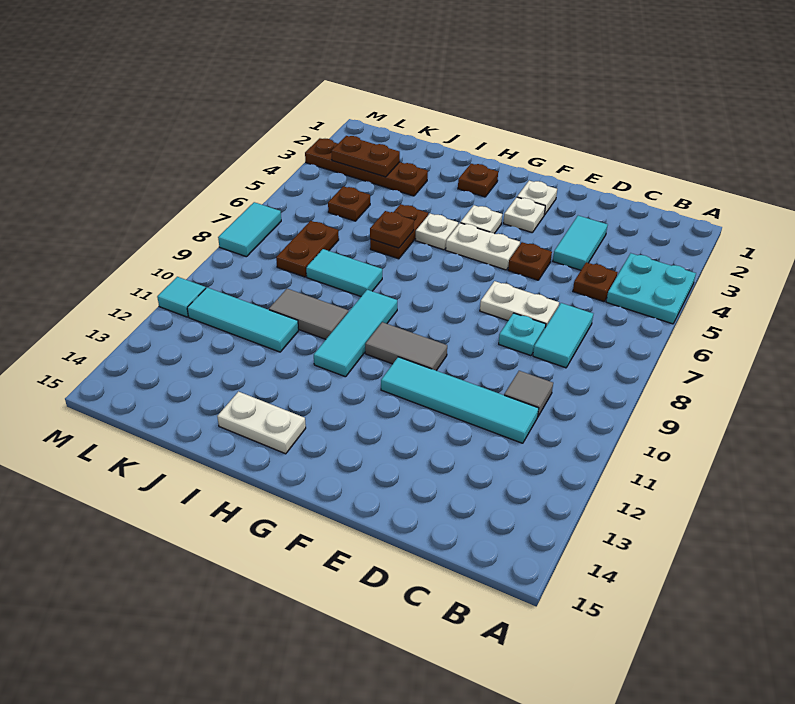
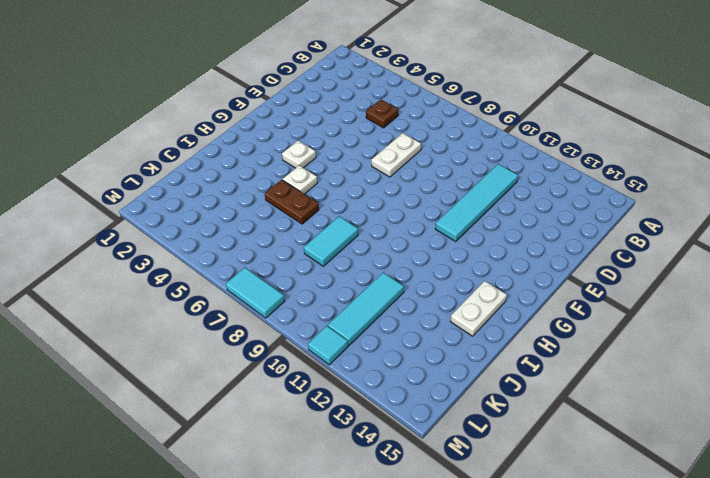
none -> cyan plate A4:B5 level 1
none -> cyan tile C7:C8 level 1
none -> grey tile C10 level 1

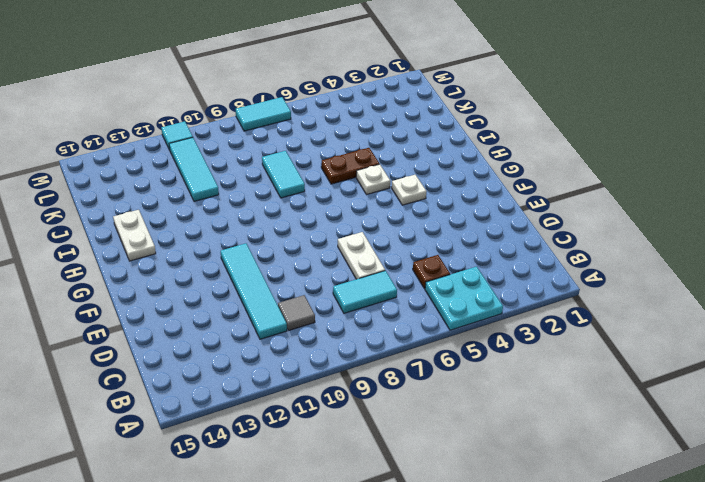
none -> cyan tile D3:D4 level 1
none -> cyan plate D8 level 1
none -> brown plate E5 level 1

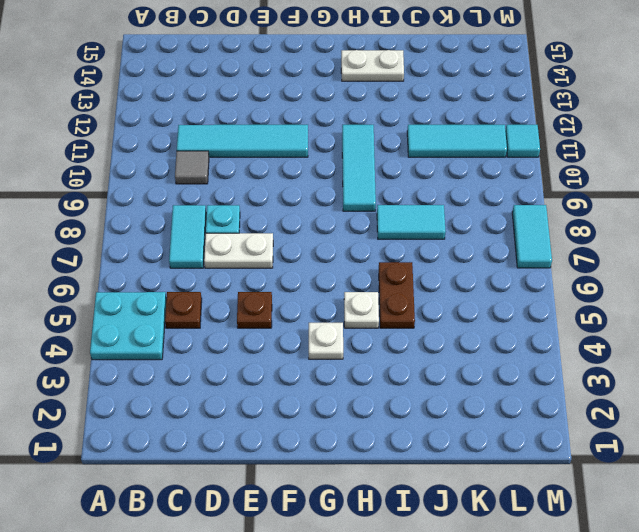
none -> cyan tile D3:D4 level 1
none -> white plate F2 level 1
none -> white plate F3 level 1

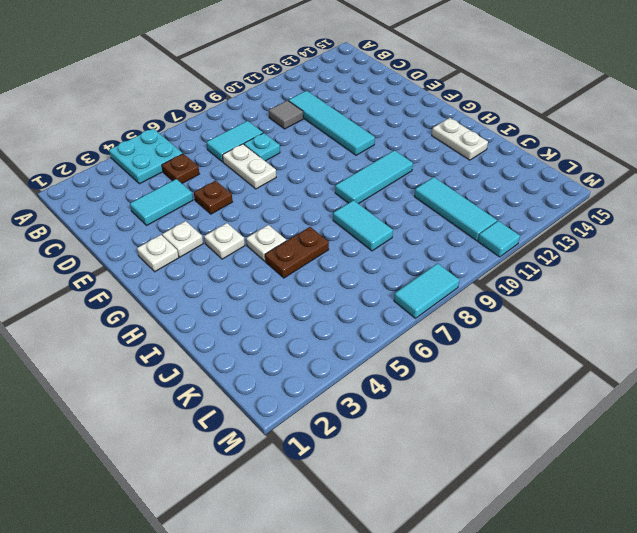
none -> white plate F5:G5 level 1
none -> grey tile F10:G10 level 1
none -> brown plate H2 level 1

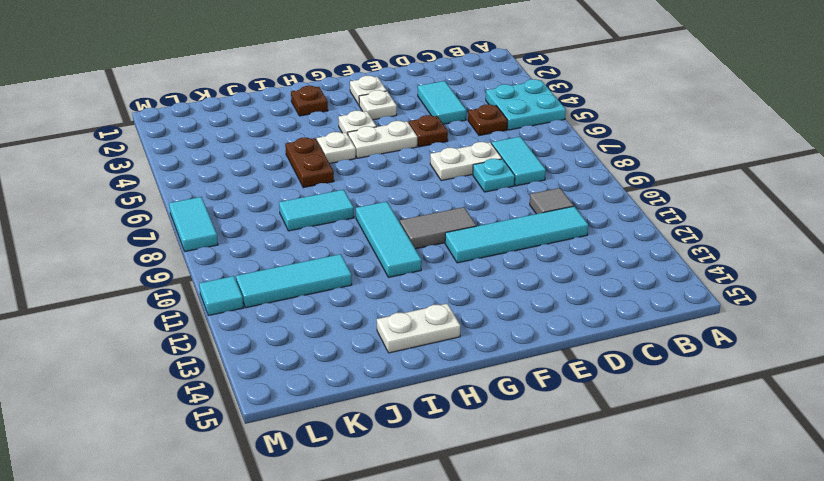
none -> grey tile I10:J10 level 1
none -> brown plate J3:M3 level 1
none -> brown plate K5 level 1

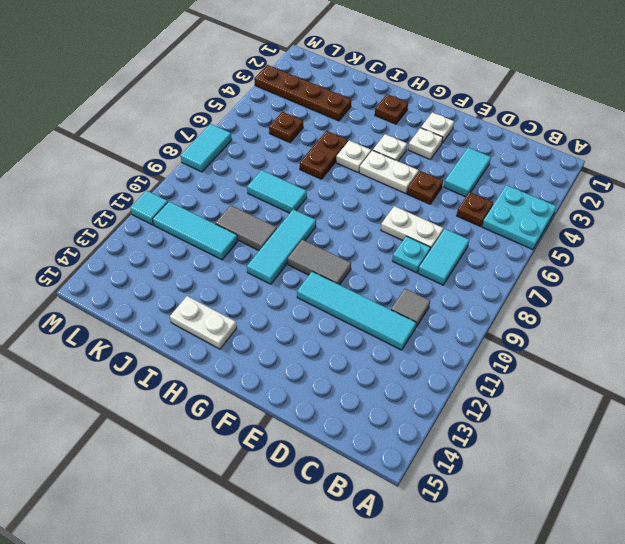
none -> brown plate K7:K8 level 1
none -> brown plate I6 level 2
none -> brown plate K3:L3 level 2

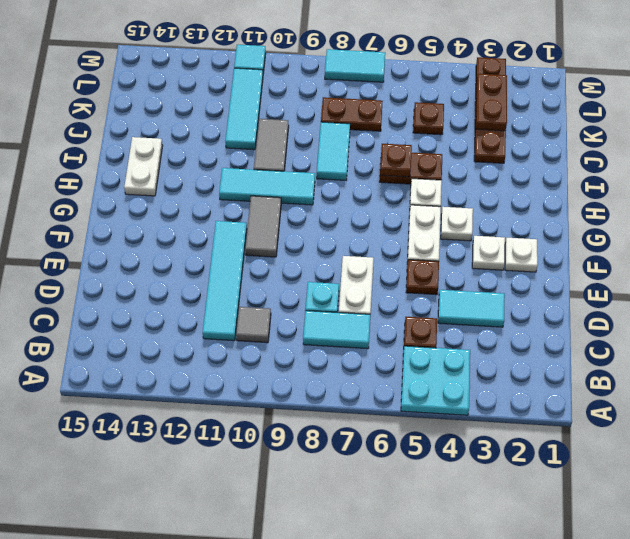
none -> brown plate H2 level 1

